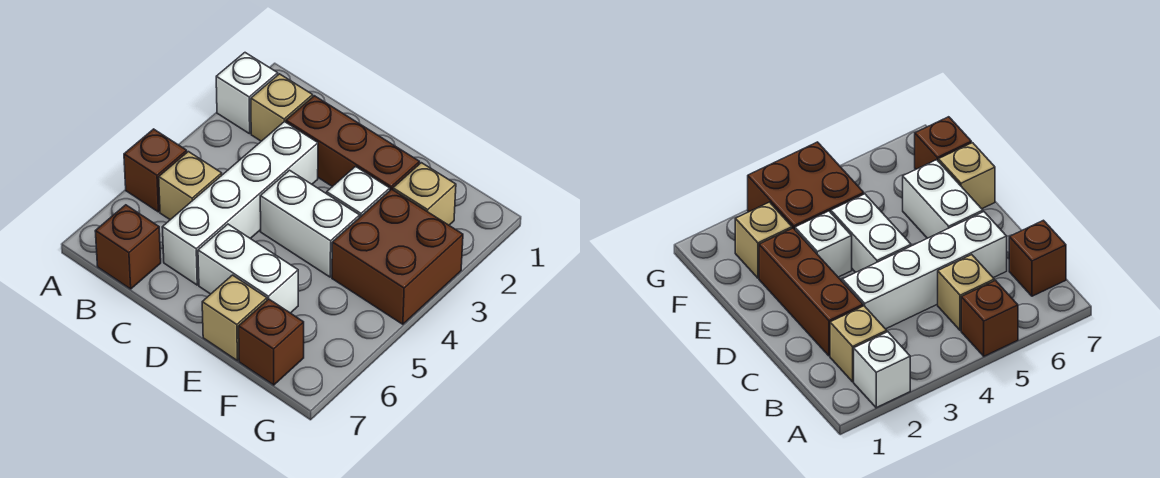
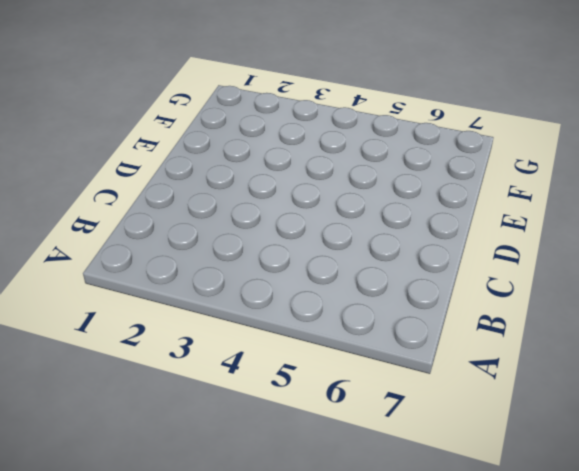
none -> white brick A2 level 1
none -> brown brick A5 level 1
none -> tan brick B2 level 1

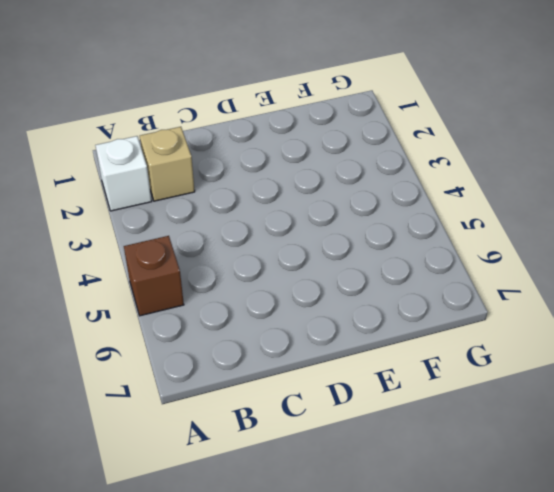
none -> tan brick B5 level 1
none -> brown brick B7 level 1
none -> brown brick C2:E2 level 1

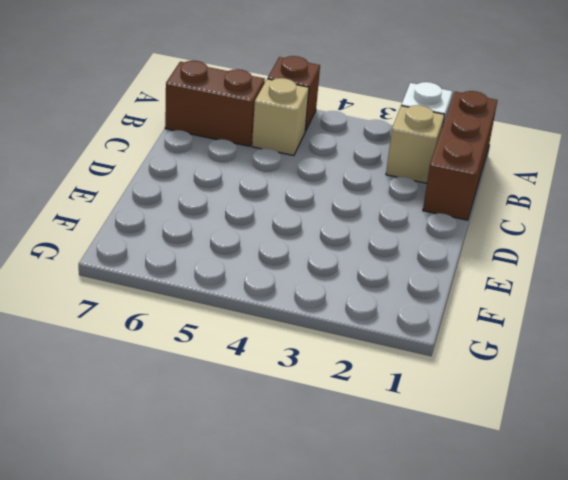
brown brick A1:C1 level 1 -> brown brick C2:E2 level 1
brown brick B6:B7 level 1 -> brown brick B7 level 1
none -> white brick C3:C6 level 1
none -> white brick D4:E4 level 1
none -> white brick D6:E6 level 1

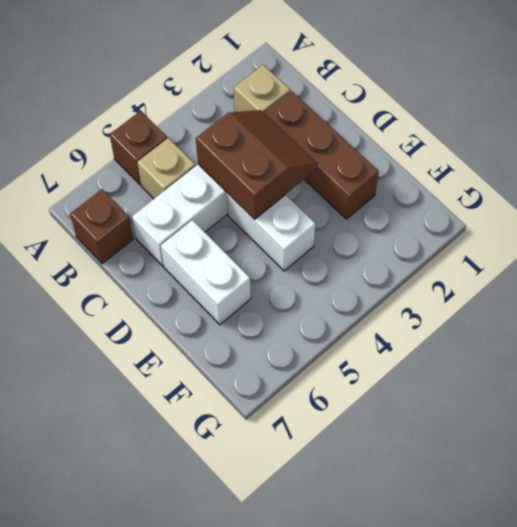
brown slope C3:D4 level 2 top 4 -> none
none -> white brick A2 level 1
none -> white brick E3 level 1
none -> tan brick E7 level 1

